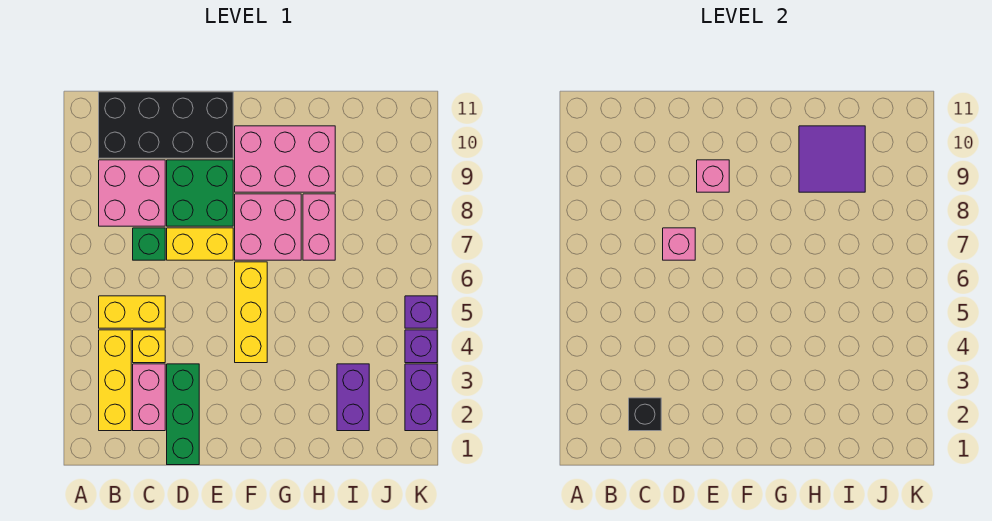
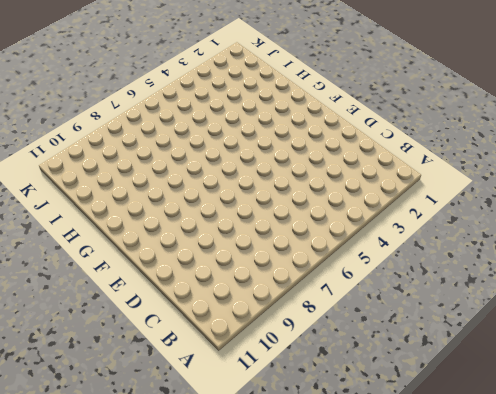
none -> yellow brick B2:B4 level 1
none -> yellow brick B5:C5 level 1
none -> pink brick B8:C9 level 1

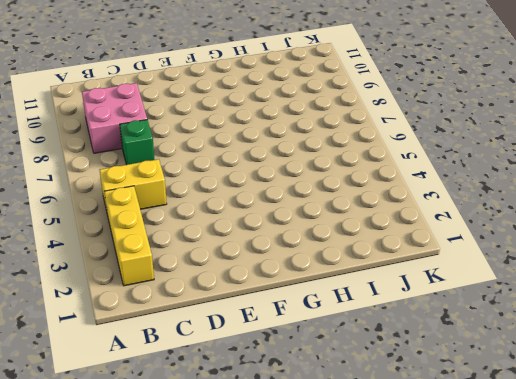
none -> black brick B10:E11 level 1
none -> pink brick C2:C3 level 1
none -> yellow brick C4 level 1

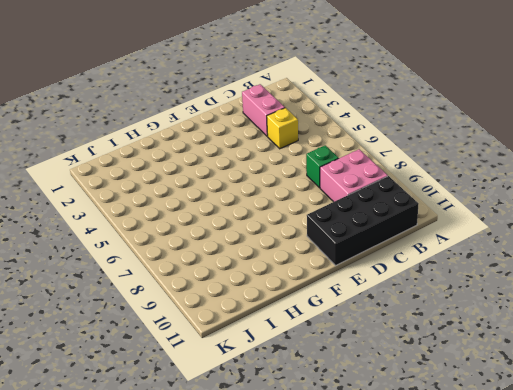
none -> yellow brick B2:B4 level 1
none -> yellow brick B5:C5 level 1
none -> green brick D1:D3 level 1

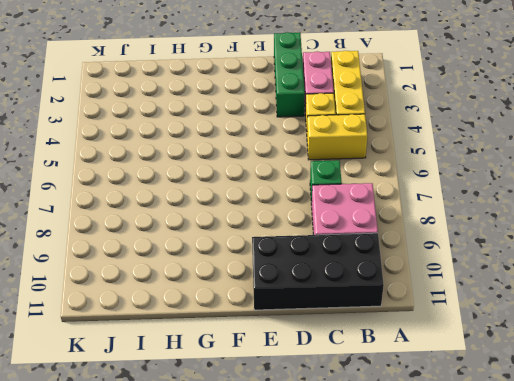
none -> yellow brick D7:E7 level 1
none -> green brick D8:E9 level 1
none -> yellow brick F4:F6 level 1

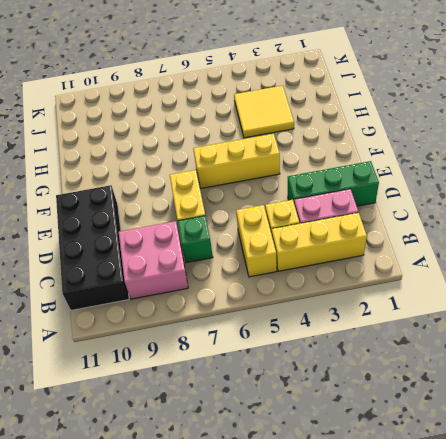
yellow tile H3:I4 level 1 -> purple brick I2:I3 level 1
none -> green brick D8:E9 level 1
none -> pink brick F7:G8 level 1
none -> pink brick F9:H10 level 1

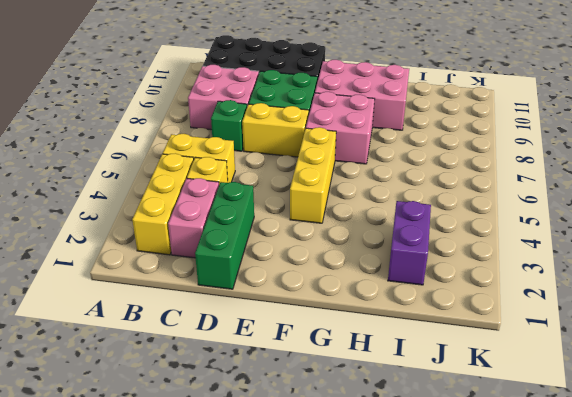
none -> pink brick H7:H8 level 1
none -> purple brick K2:K3 level 1
none -> purple brick K4 level 1

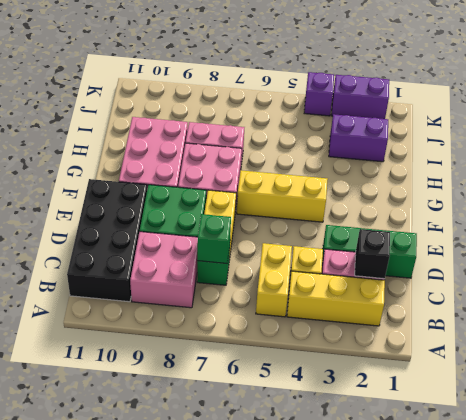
green brick C7 level 2 -> none
none -> purple brick K5 level 1
none -> pink brick D7 level 2
none -> pink brick E9 level 2

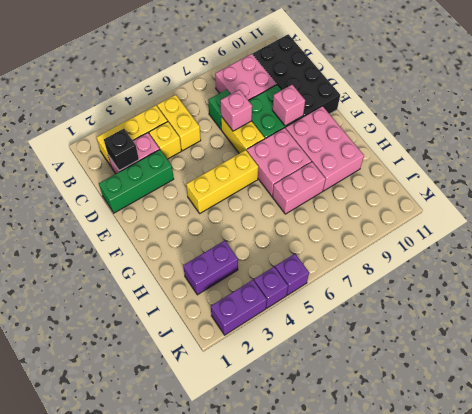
none -> purple tile H9:I10 level 2

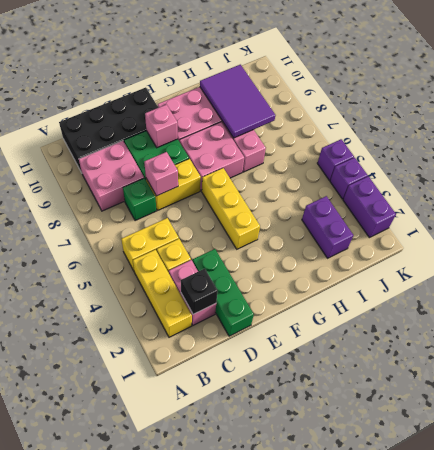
purple tile H8:I10 level 2 -> purple tile H9:I10 level 2

